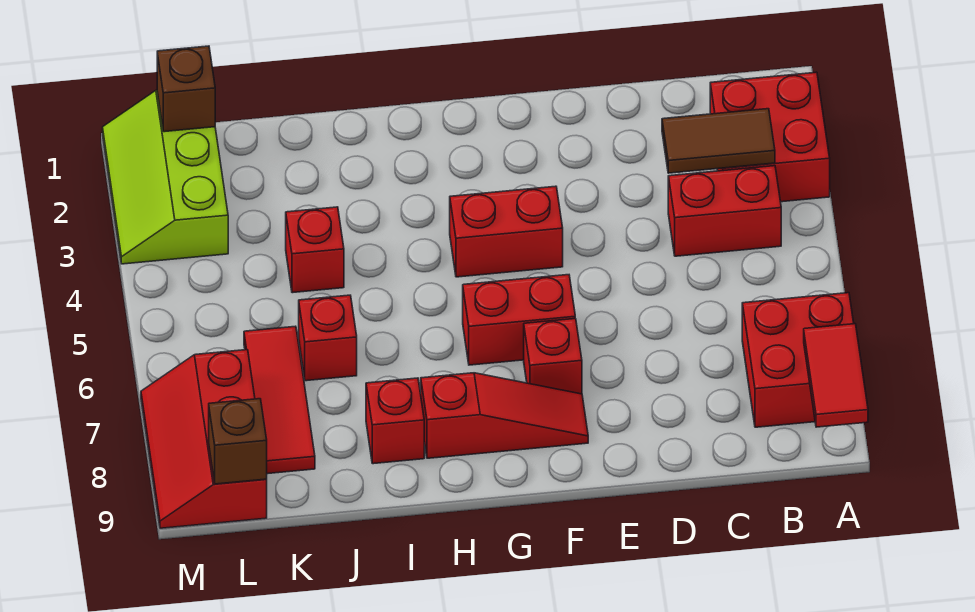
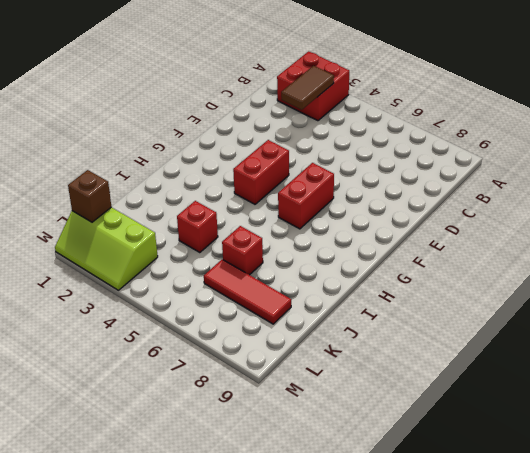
none -> red brick A7:B8 level 1
none -> red brick B4:C4 level 1
none -> red brick F7 level 1

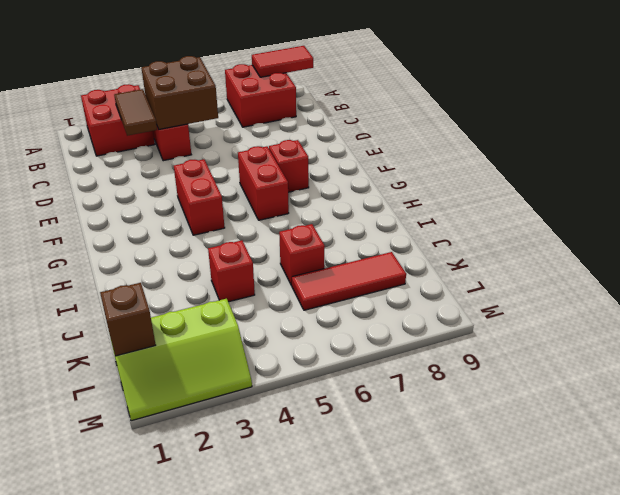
brown brick B4:C5 level 2 -> none
none -> red slope F8:H8 level 1 top H
none -> red brick I8 level 1
none -> red slope L7:M9 level 1 top L

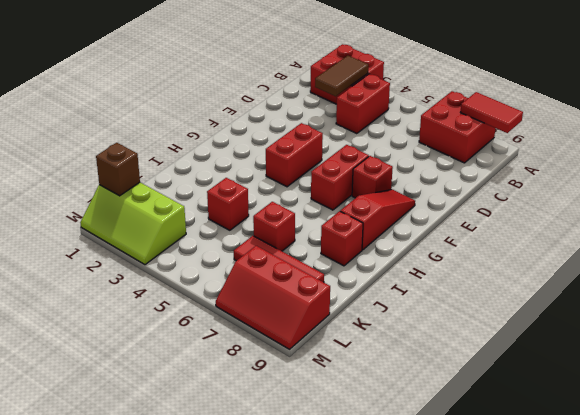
none -> brown brick L9 level 2

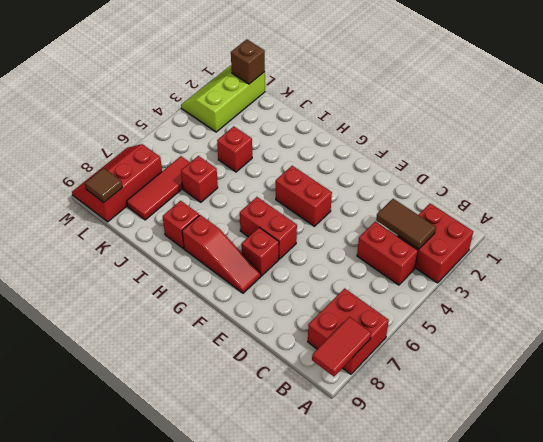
brown tile L9 level 2 -> brown brick L9 level 2

